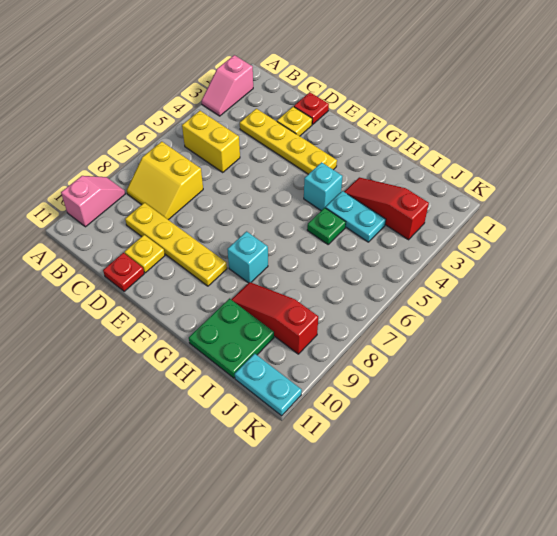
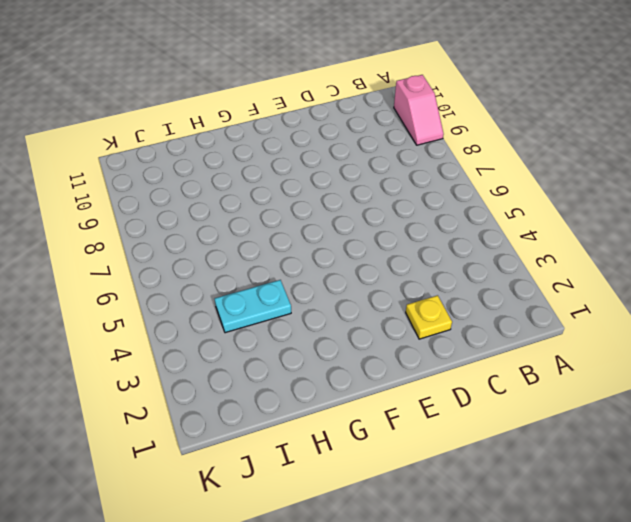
none -> pink slope A2:A3 level 1 top 2
none -> yellow brick B5:C5 level 1
none -> yellow slope B7:C8 level 1 top 7

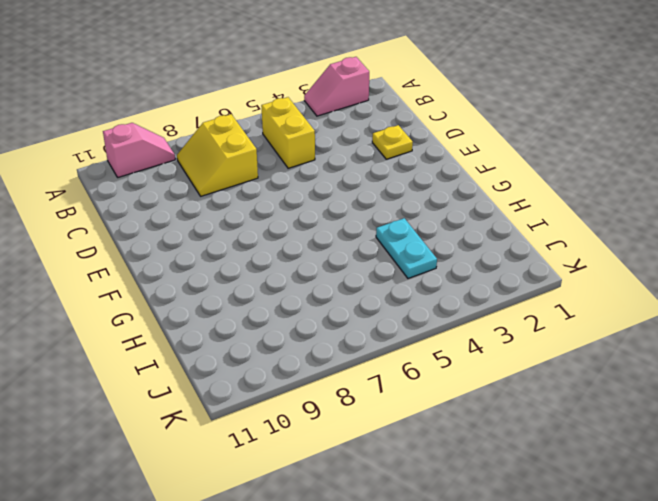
none -> yellow plate C3:F3 level 1
none -> yellow plate C9:F9 level 1
none -> red plate D1 level 1

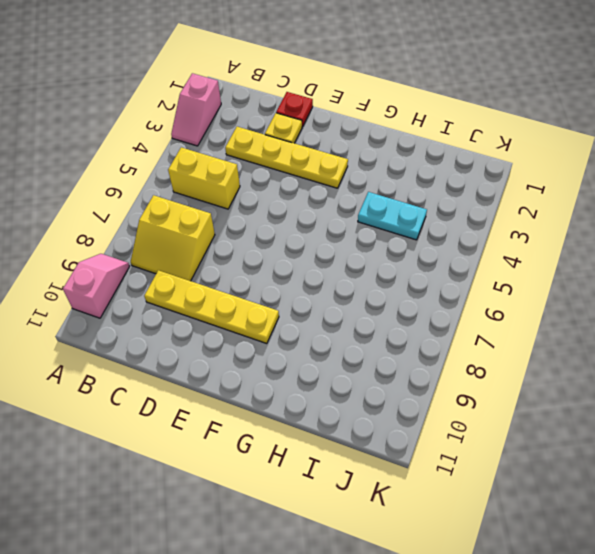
none -> yellow plate D10 level 1
none -> red plate D11 level 1
none -> cyan brick G4 level 1

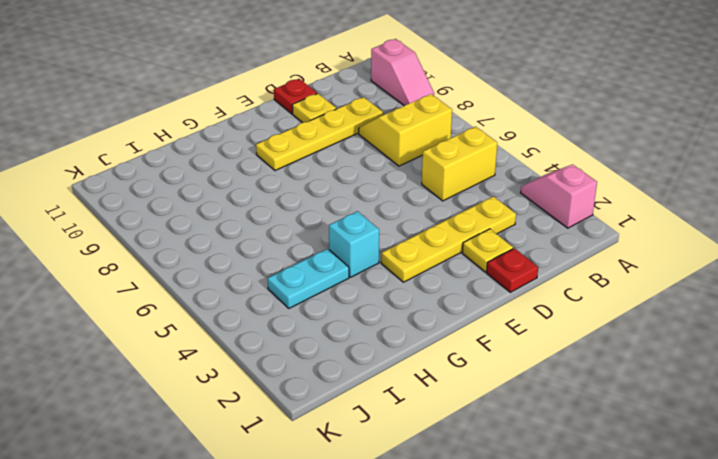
none -> cyan brick G8 level 1
none -> red slope H3:J3 level 1 top J
none -> green plate H5 level 1

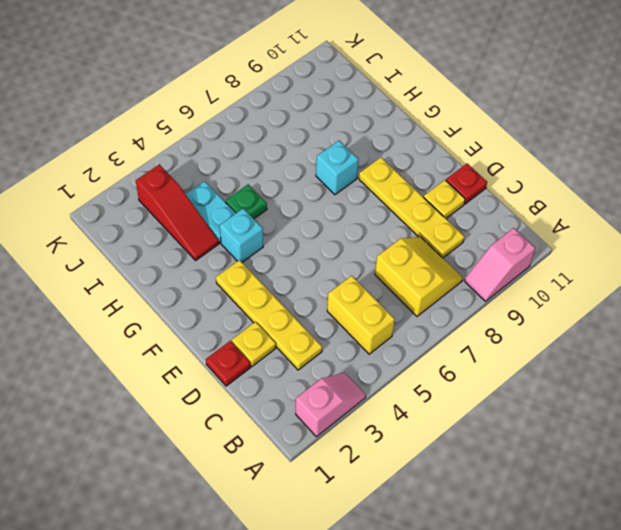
none -> red slope H9:J9 level 1 top J
none -> green plate H10:I11 level 1
none -> cyan plate J11:K11 level 1

